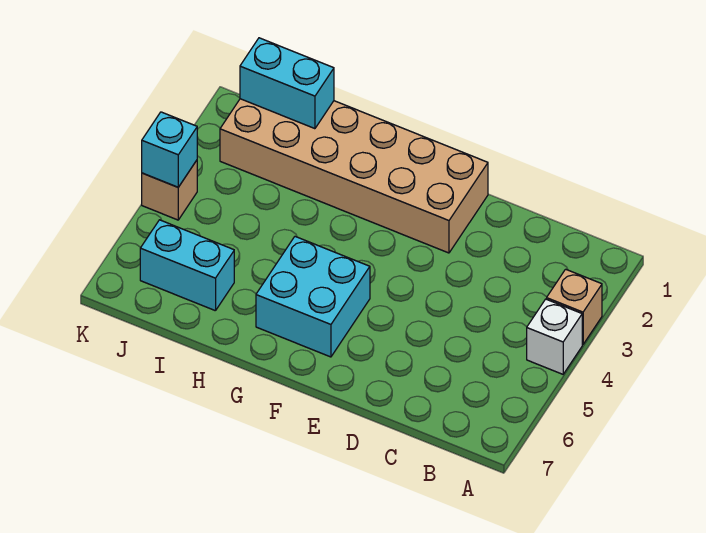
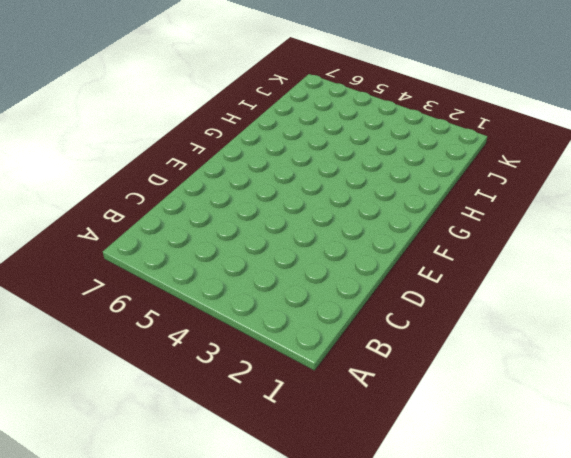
none -> tan brick A3 level 1
none -> white brick A4 level 1

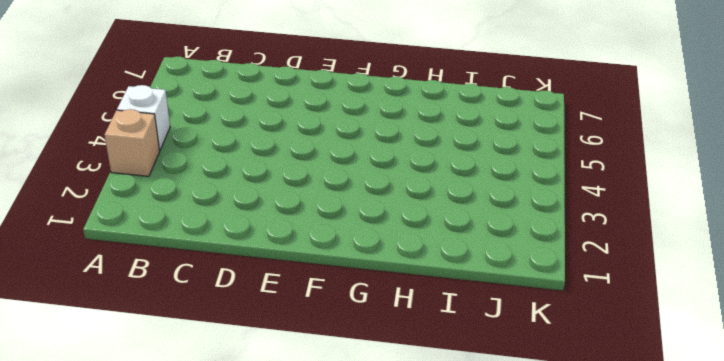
none -> tan brick E1:J2 level 1
none -> cyan brick F5:G6 level 1

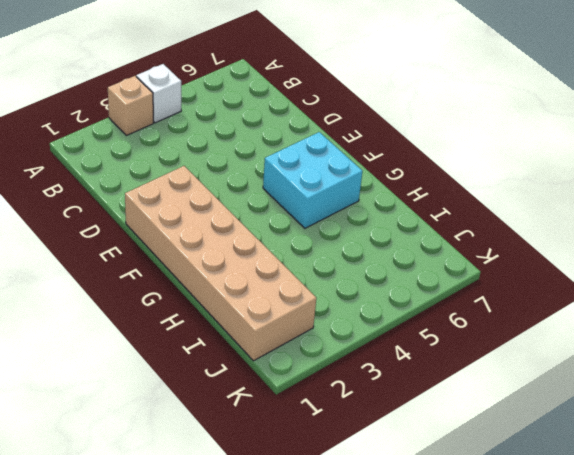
none -> cyan brick I6:J6 level 1
none -> tan brick K4 level 1

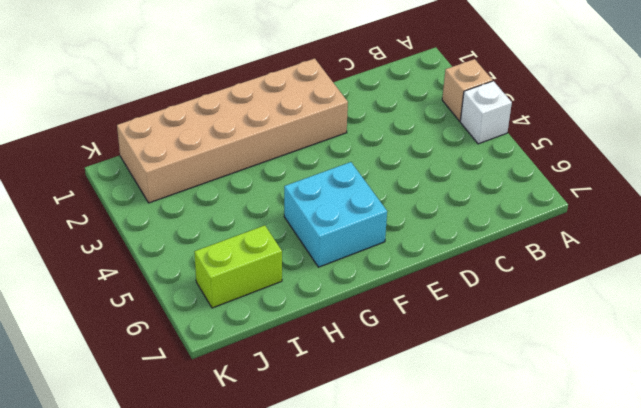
lime brick I6:J6 level 1 -> cyan brick I6:J6 level 1
none -> tan brick K4 level 1
none -> cyan brick I1:J1 level 2

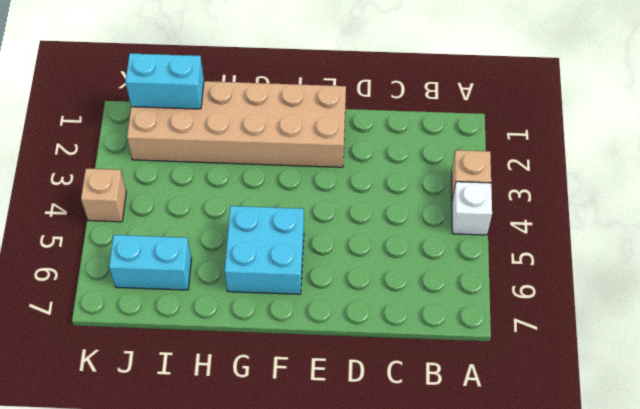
none -> cyan brick K4 level 2

